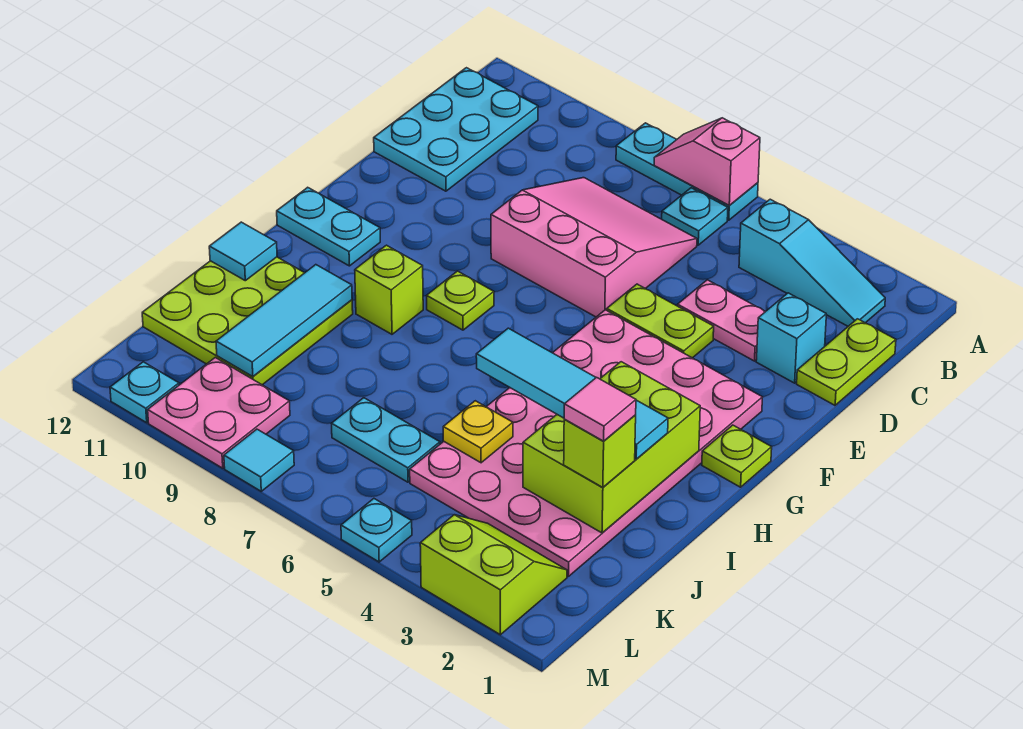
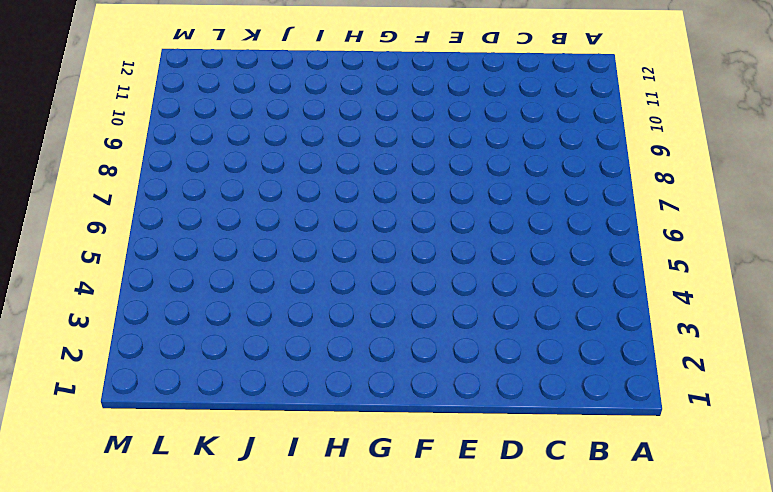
none -> cyan plate A6:A8 level 1
none -> cyan slope B2:B4 level 1 top 4
none -> cyan plate B6 level 1

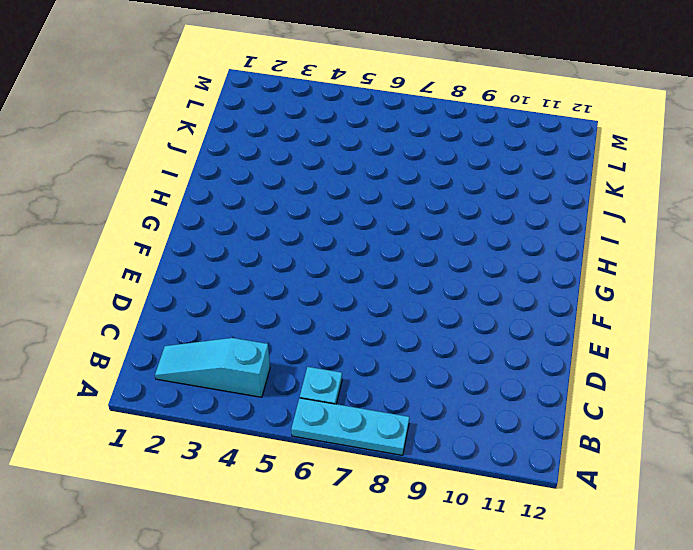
none -> cyan plate B11:D12 level 1
none -> lime plate C1:D1 level 1
none -> pink slope C6:E8 level 1 top E

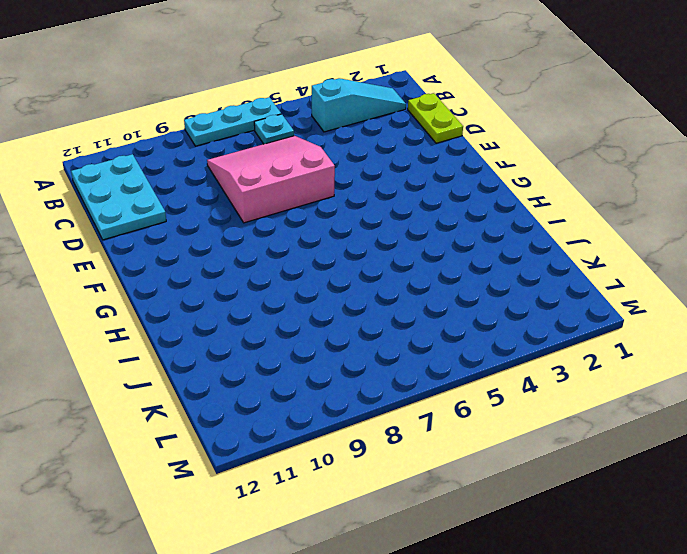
none -> cyan brick D2 level 1
none -> pink plate D3:D4 level 1
none -> lime plate E4:E5 level 1

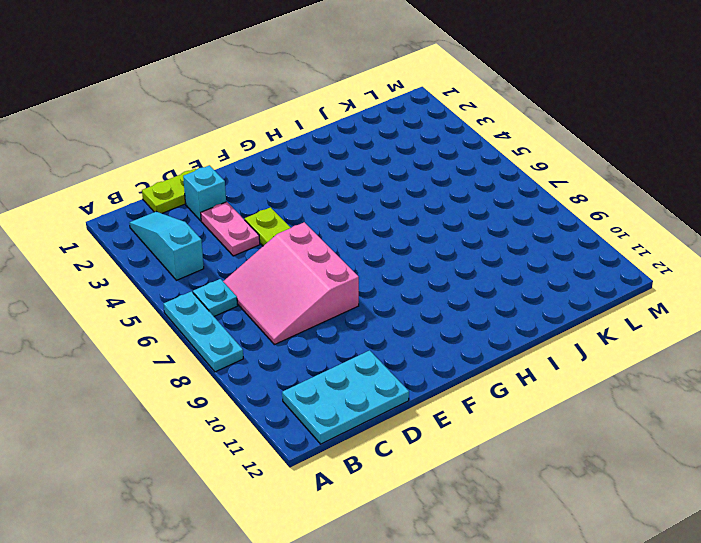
none -> pink plate F2:K5 level 1
none -> lime plate G1 level 1
none -> lime plate G8 level 1

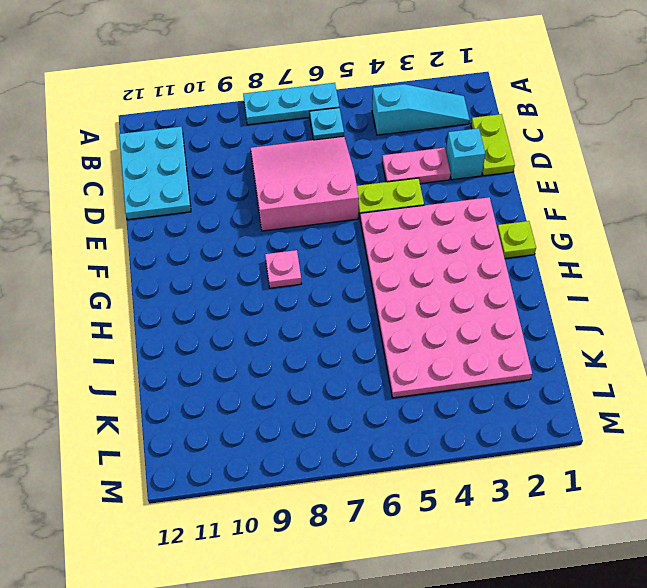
pink plate G8 level 1 -> lime plate G8 level 1
none -> cyan plate G11:G12 level 1
none -> lime brick H9 level 1
none -> lime plate I10:K12 level 1

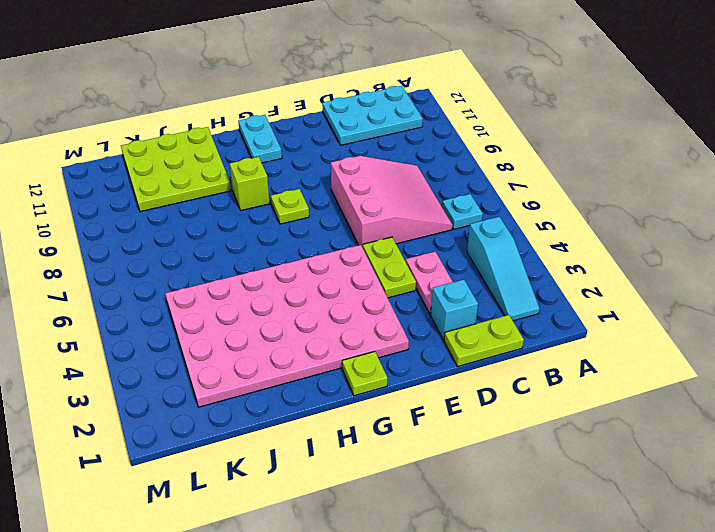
none -> cyan plate A6:A8 level 1
none -> cyan plate K6:K7 level 1
none -> lime slope L2:M3 level 1 top M

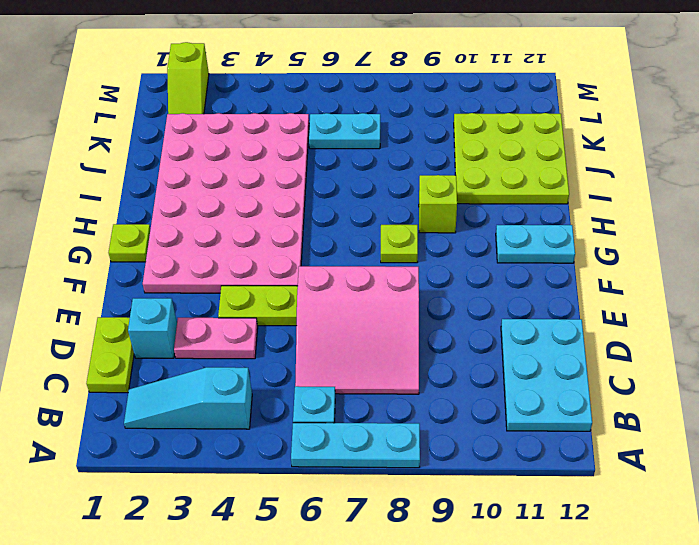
lime slope L2:M2 level 1 top M -> lime slope L2:M3 level 1 top M
none -> pink plate L9:M10 level 1
none -> cyan plate M5 level 1
none -> cyan tile M8 level 1

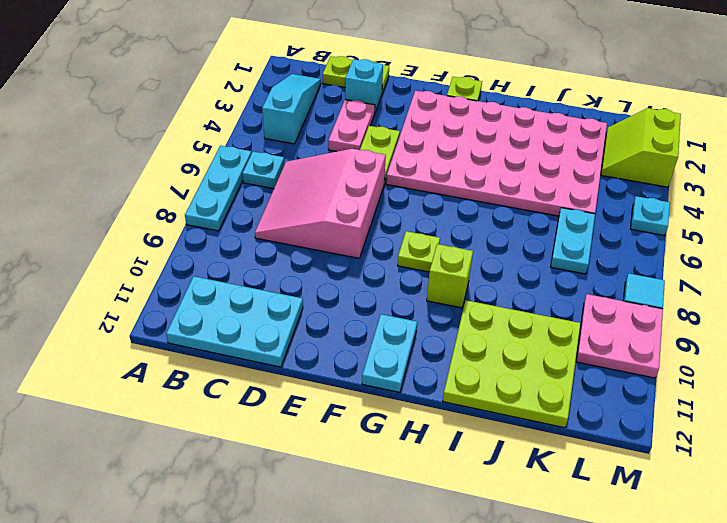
none -> cyan plate M11 level 1
none -> pink slope A6:A7 level 2 top 6
none -> lime brick H2:J3 level 2

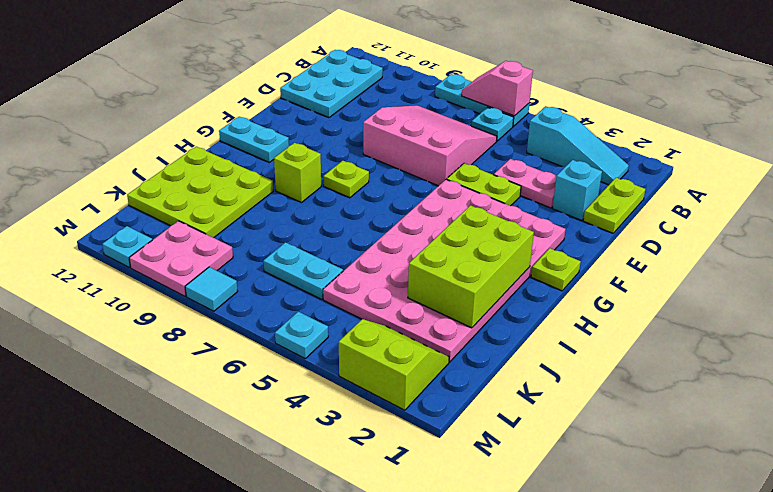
none -> cyan tile I10:K10 level 2
none -> cyan tile I12 level 2
none -> yellow plate J5 level 2

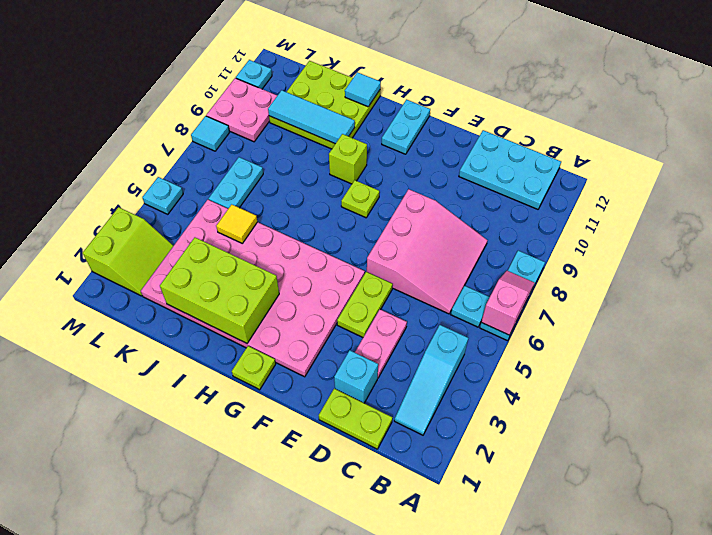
yellow tile J5 level 2 -> yellow plate J5 level 2
none -> cyan tile I2:I5 level 3
none -> lime brick J2 level 3
none -> pink tile J2 level 4

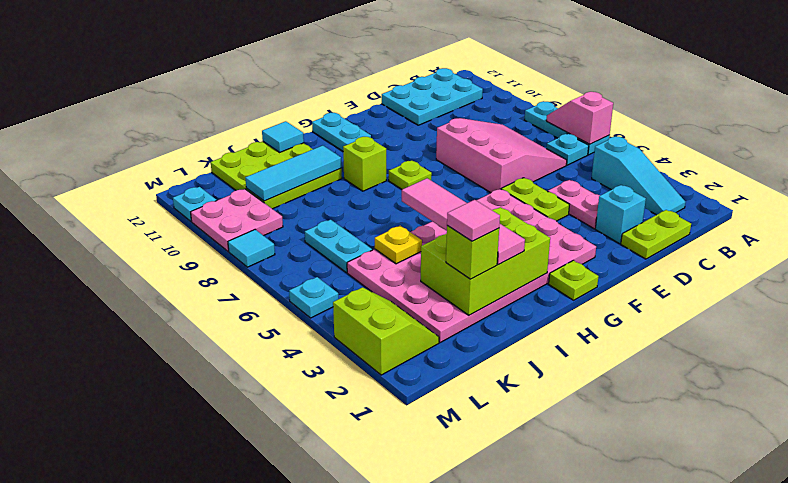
pink tile I2:I5 level 3 -> cyan tile I2:I5 level 3

